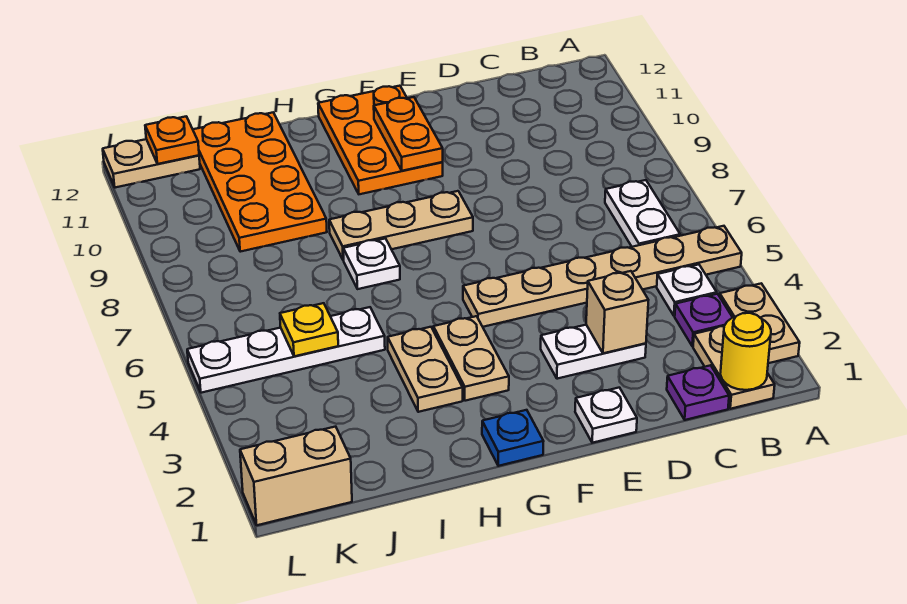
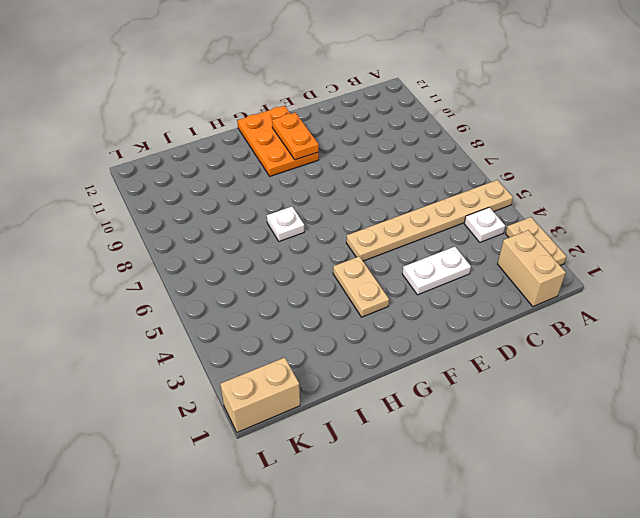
tan brick B1:B2 level 1 -> tan plate B1:B2 level 1
none -> purple plate B3 level 1
none -> white plate B6:B7 level 1
none -> purple plate C1 level 1

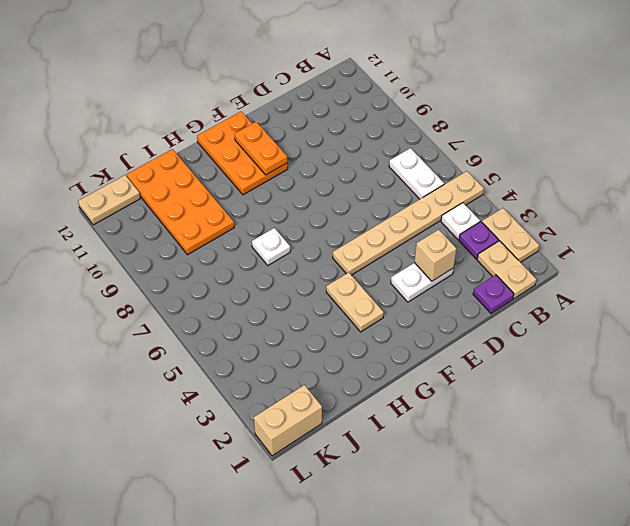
none -> white plate E1 level 1
none -> tan plate F8:H8 level 1
none -> blue plate G1 level 1

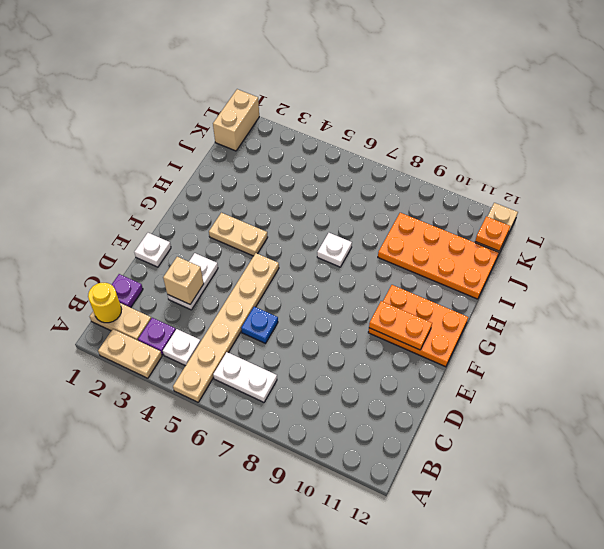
blue plate D6 level 1 -> blue plate G1 level 1
none -> tan plate F8:H8 level 1
none -> tan plate H3:H4 level 1
none -> white plate I5:L5 level 1

